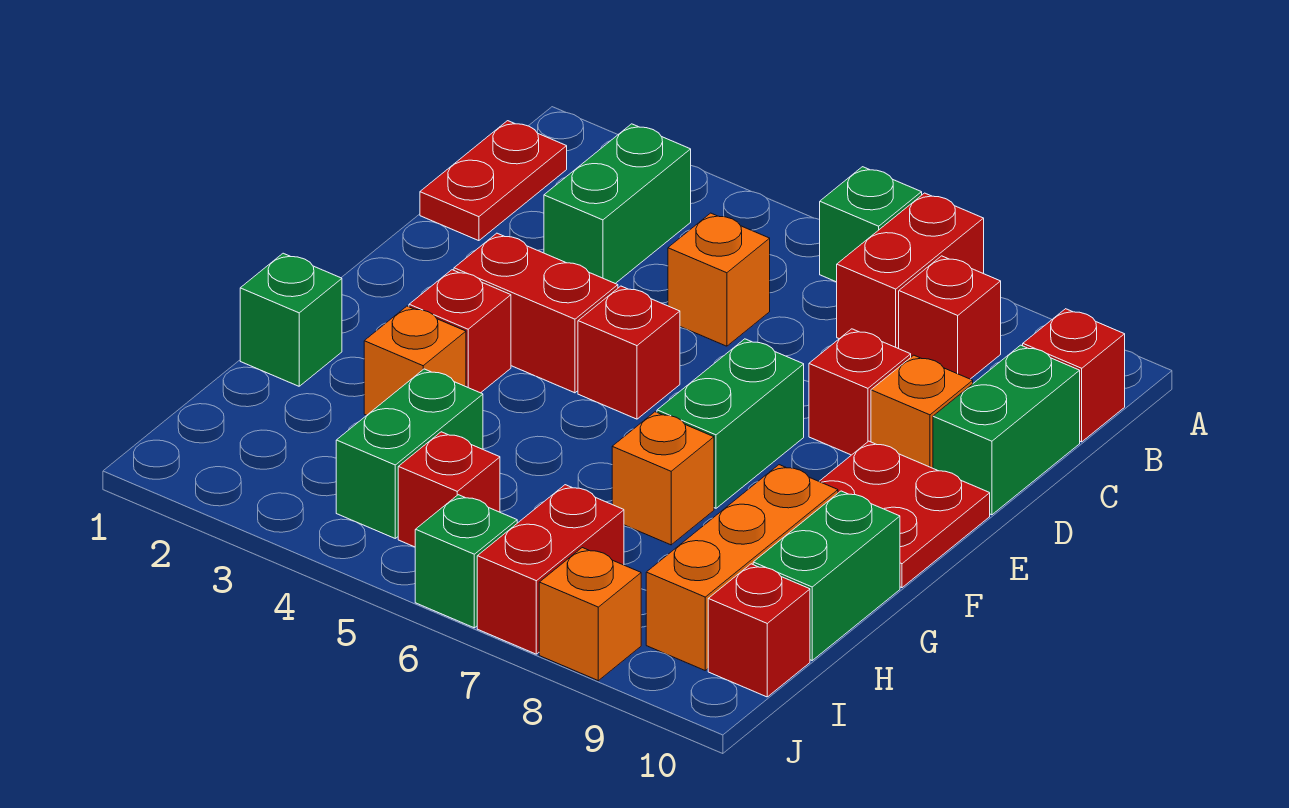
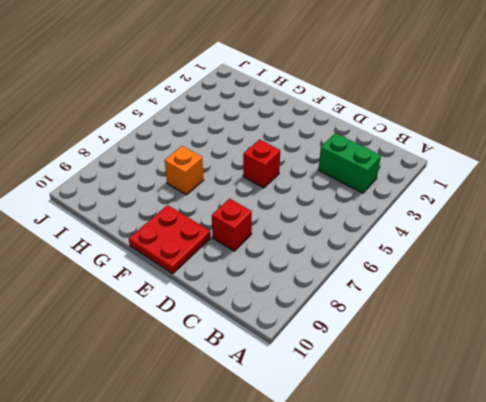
none -> green brick A6 level 1
none -> red brick A7:B7 level 1
none -> red plate B1:C1 level 1

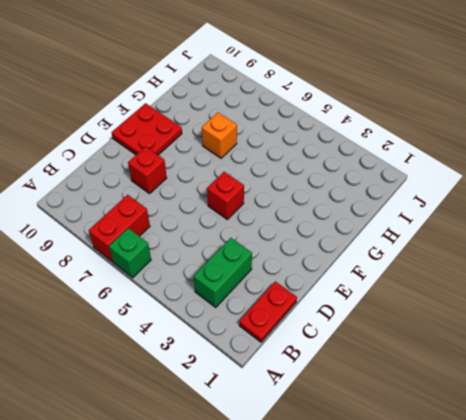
none -> red brick B8 level 1
none -> red brick B10 level 1
none -> orange brick C5 level 1

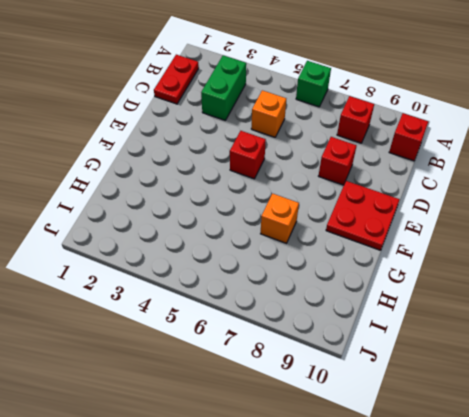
none -> red brick A7:B7 level 1
none -> green brick C10:D10 level 1
none -> orange brick D9 level 1

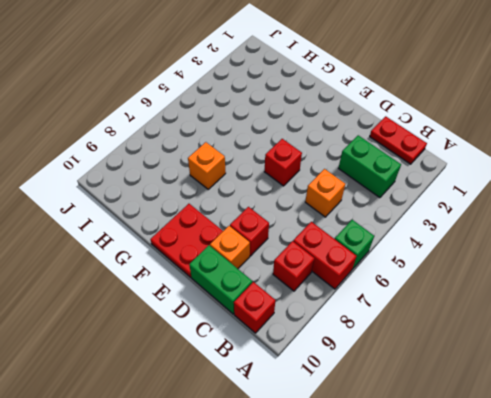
none -> red brick E3:E4 level 1
none -> green brick E7:F7 level 1
none -> red brick F3 level 1

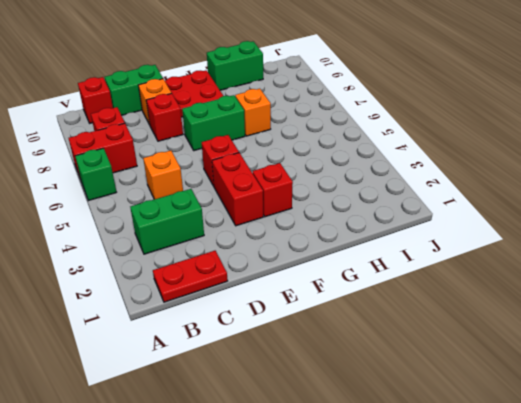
none -> green brick G1 level 1
none -> orange brick G3 level 1
none -> orange brick G9:I9 level 1

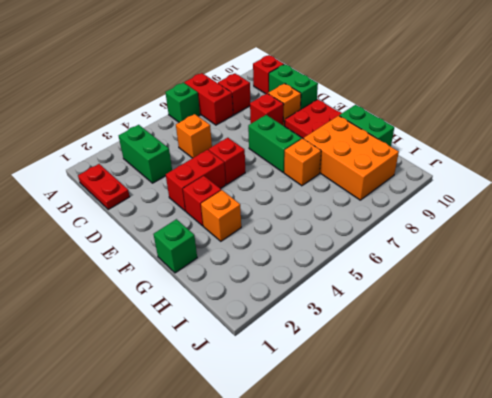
orange brick G8:I9 level 1 -> orange brick G9:I9 level 1
none -> green brick H4:I4 level 1
none -> red brick I5 level 1
none -> red brick I7:J7 level 1

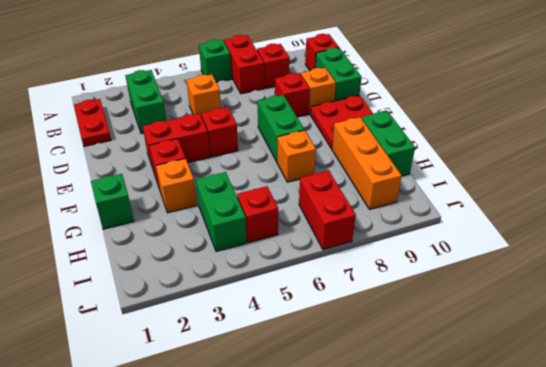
none -> red brick I10 level 1
none -> green brick J6 level 1
none -> orange brick J8 level 1

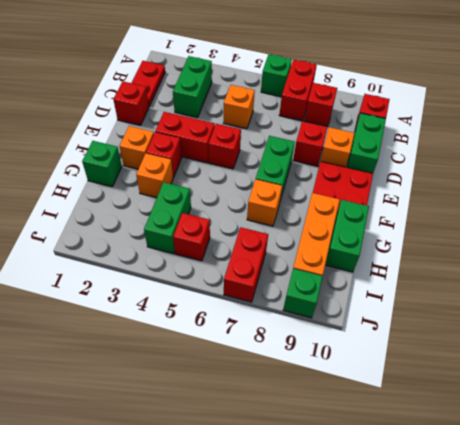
red brick D1 level 1 -> red brick I10 level 1
orange brick F2 level 1 -> orange brick J8 level 1
green brick J9 level 1 -> green brick J6 level 1

